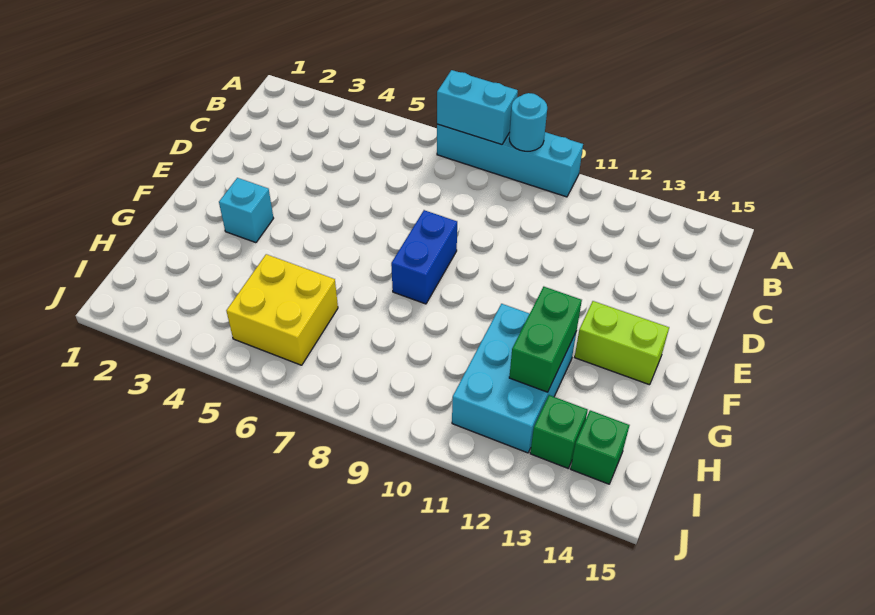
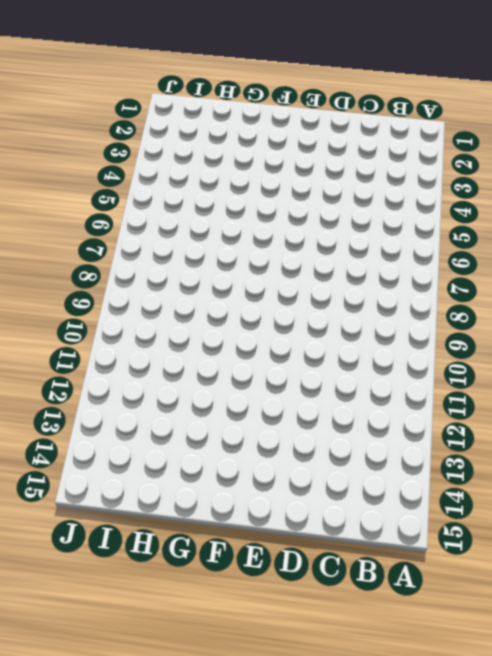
none -> cyan brick A7:A10 level 1
none -> blue brick E8:F8 level 1

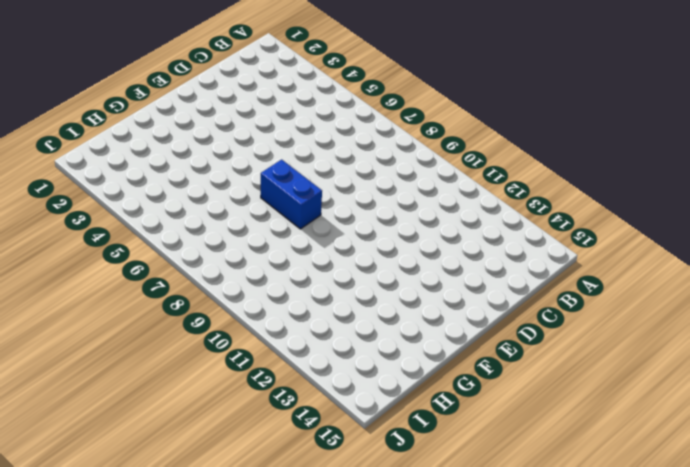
blue brick F7:F8 level 1 -> blue brick E8:F8 level 1
none -> cyan brick A7:A10 level 1
none -> cyan brick F3 level 1

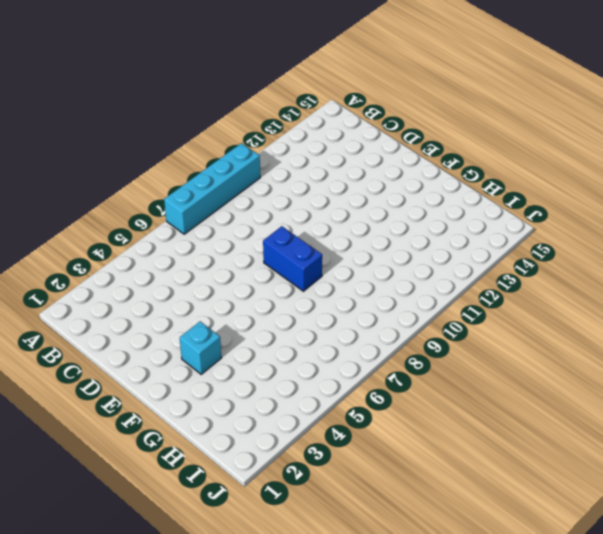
none -> lime brick F13:F14 level 1
none -> cyan brick G11:I12 level 1

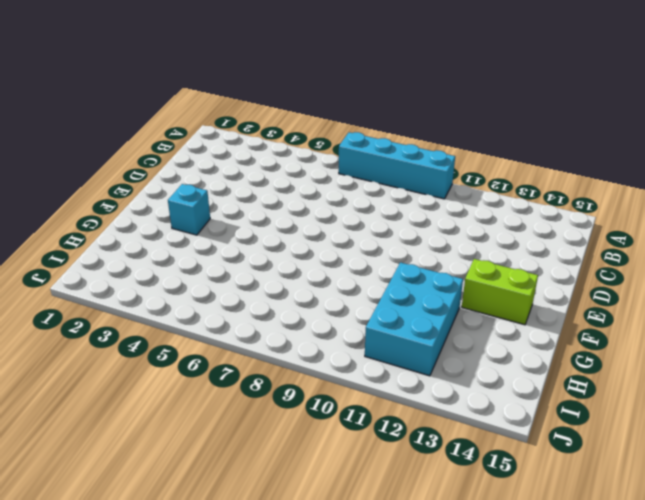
none -> blue brick E8:F8 level 1
none -> yellow brick H5:I6 level 1

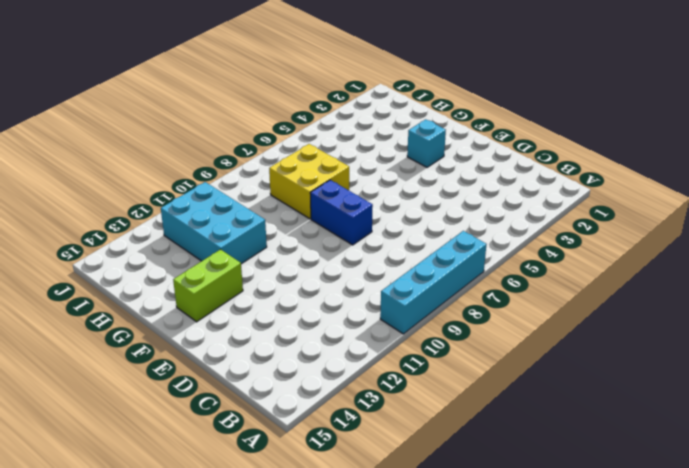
yellow brick G7:H8 level 1 -> yellow brick H5:I6 level 1
none -> green brick I13 level 1
none -> green brick I14 level 1

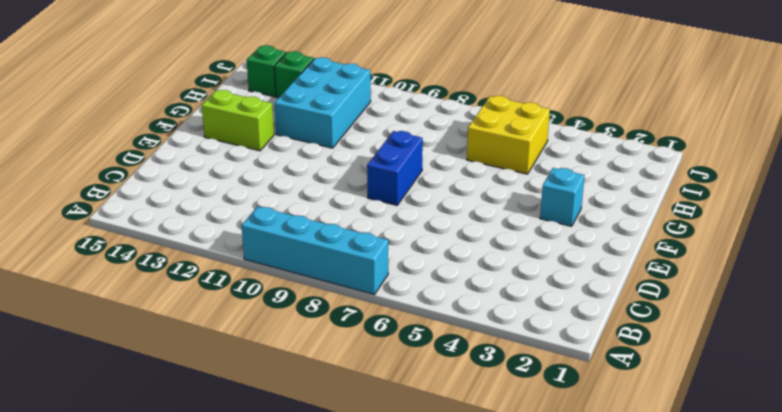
none -> cyan brick A7:A8 level 2
none -> cyan round brick A9 level 2

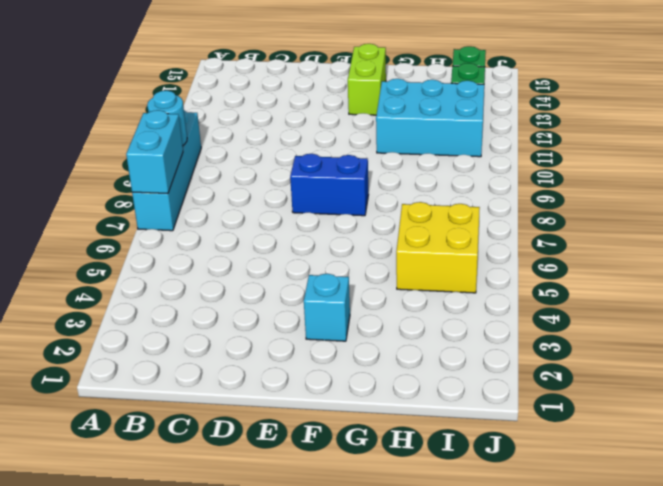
none -> green brick G12:H12 level 2

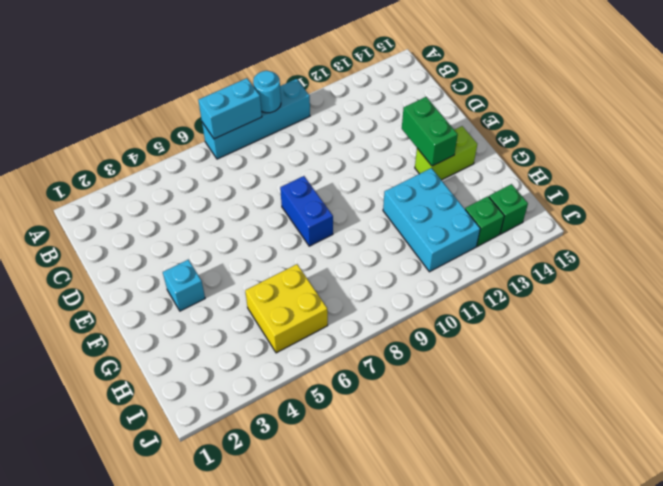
green brick E13:F13 level 2 -> green brick G12:H12 level 2

